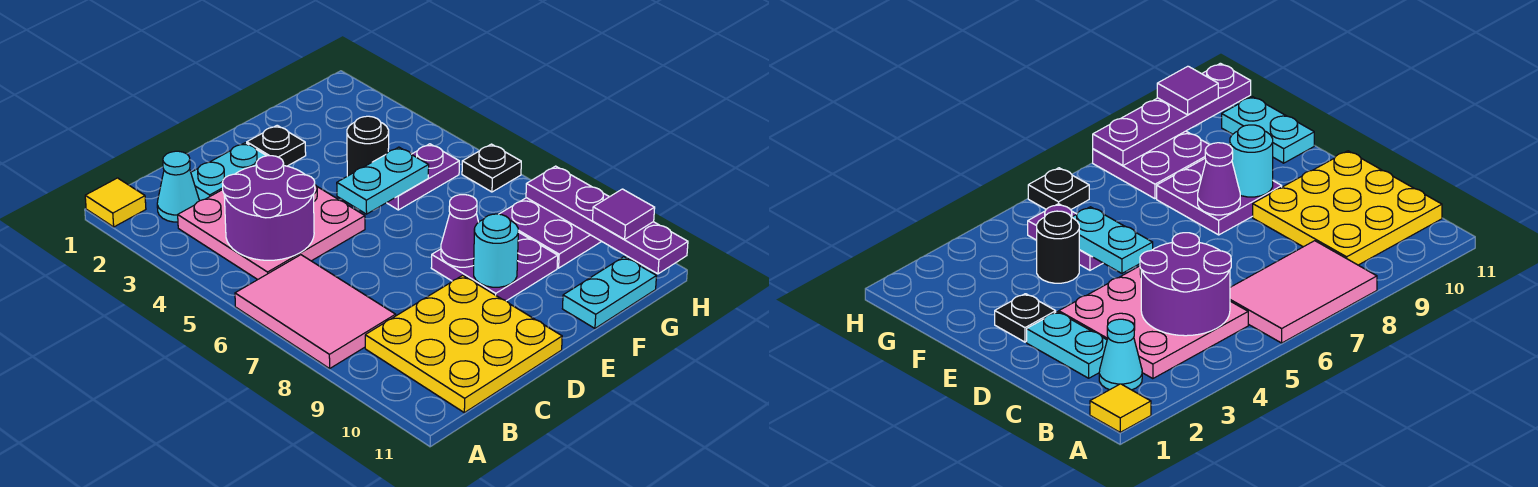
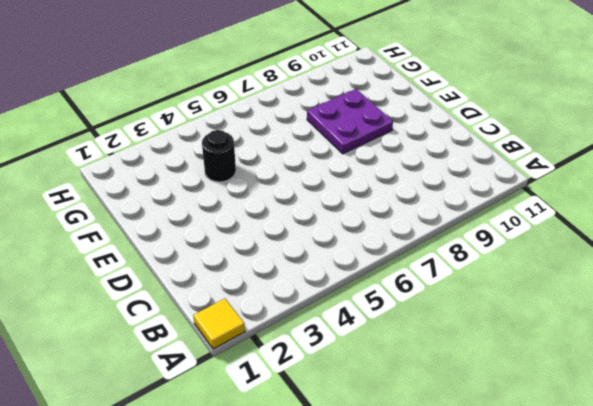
none -> pink tile A6:B8 level 1
none -> cyan cone B2 level 1
none -> pink plate B3:D5 level 1

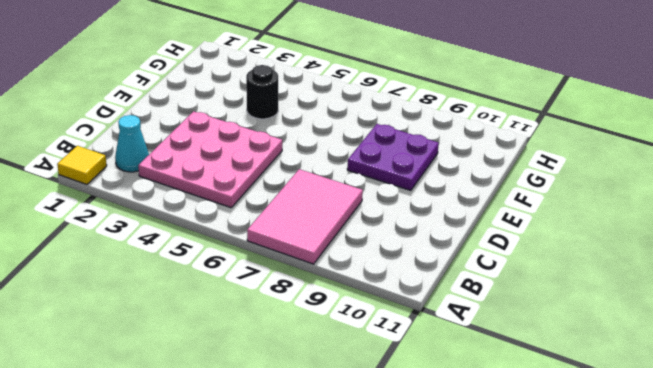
pink tile A7:C8 level 1 -> pink tile A6:B8 level 1
none -> yellow plate B9:D11 level 1
none -> cyan plate C2:D2 level 1
none -> black plate E2 level 1

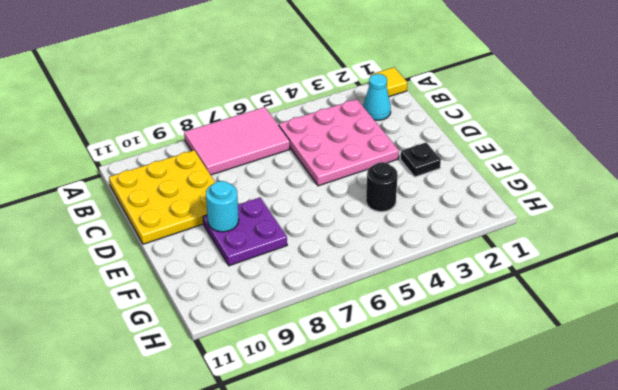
none -> cyan plate C2:D2 level 1
none -> purple plate F5:G5 level 1
none -> cyan plate F11:G11 level 1

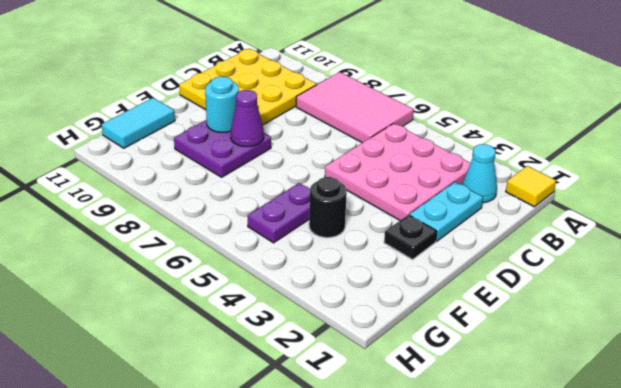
cyan tile F11:G11 level 1 -> cyan plate F11:G11 level 1
none -> purple plate G8:H9 level 1
none -> black plate H6 level 1
none -> purple round brick B4:C5 level 2

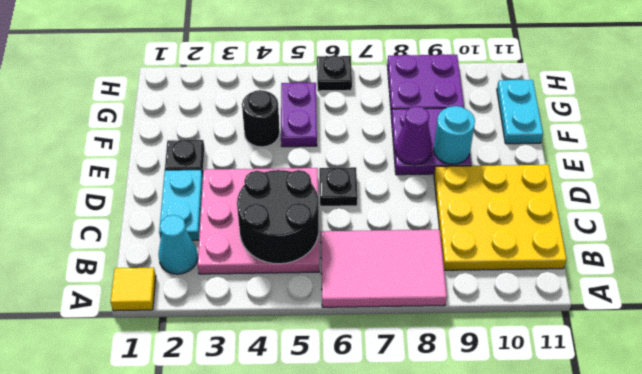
black round brick B4:C5 level 2 -> purple round brick B4:C5 level 2
black plate D6 level 1 -> none
none -> cyan plate E5:F5 level 2
none -> purple plate H8:H11 level 2
none -> purple tile H10 level 3

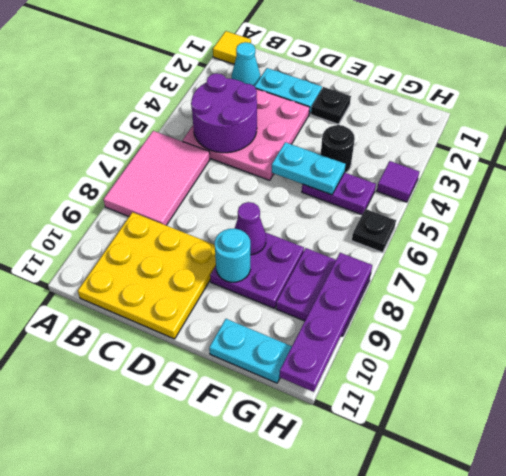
purple tile H4 level 1 -> purple tile H10 level 3

